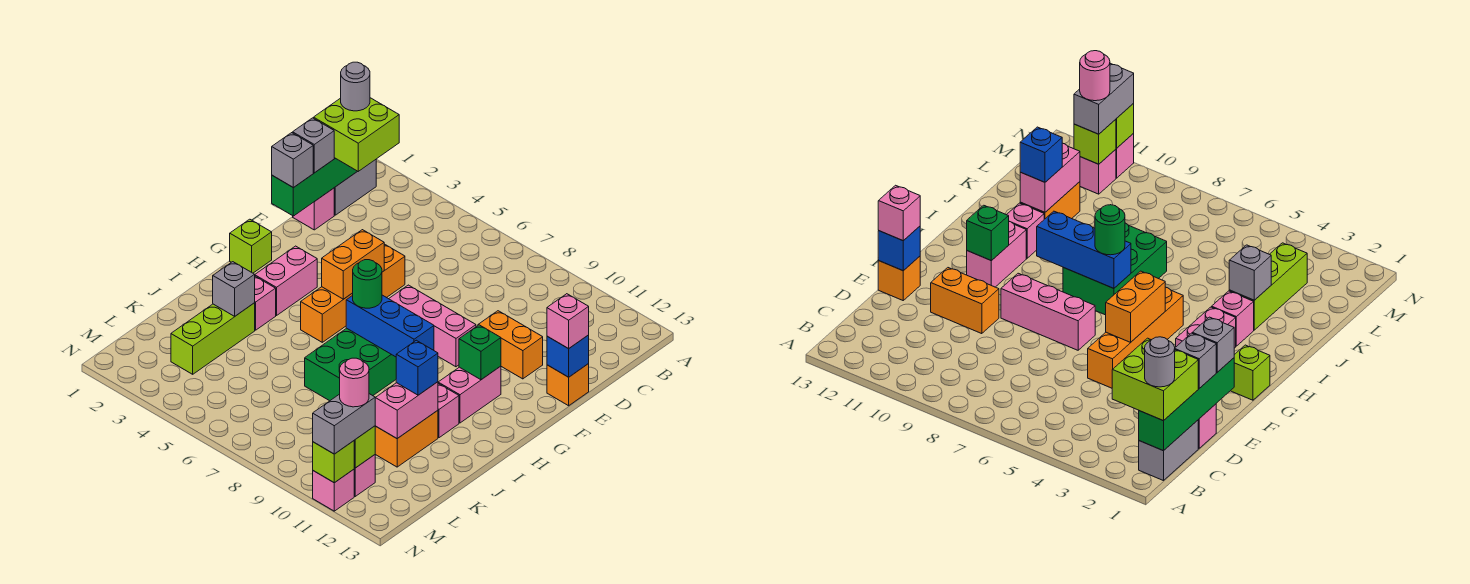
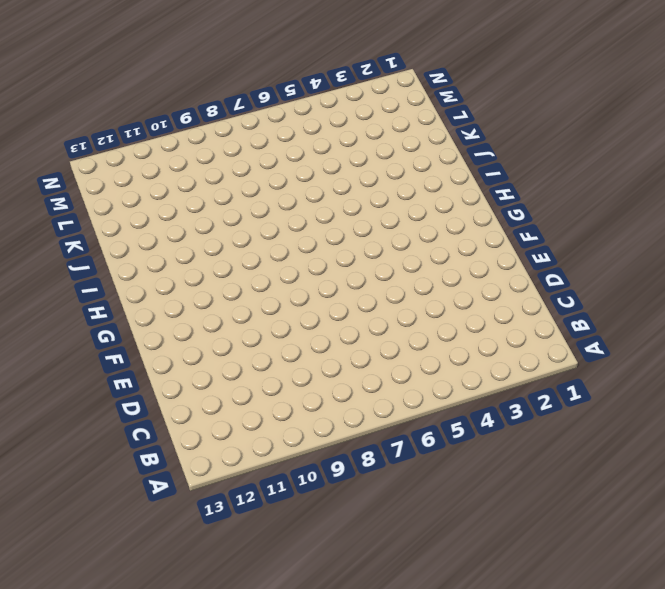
none -> grey brick B1:C1 level 1
none -> pink brick D1 level 1
none -> orange brick E5:H5 level 1
none -> orange brick E10:E11 level 1

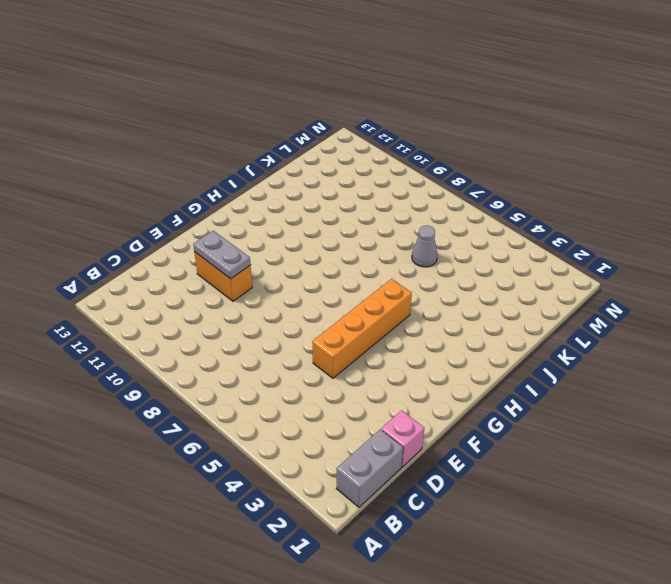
grey plate E10:E11 level 2 -> none
grey cone K6 level 1 -> none
none -> orange brick E13 level 1
none -> pink brick F7:F9 level 1
none -> lime brick G1 level 1
none -> pink brick G3:H3 level 1

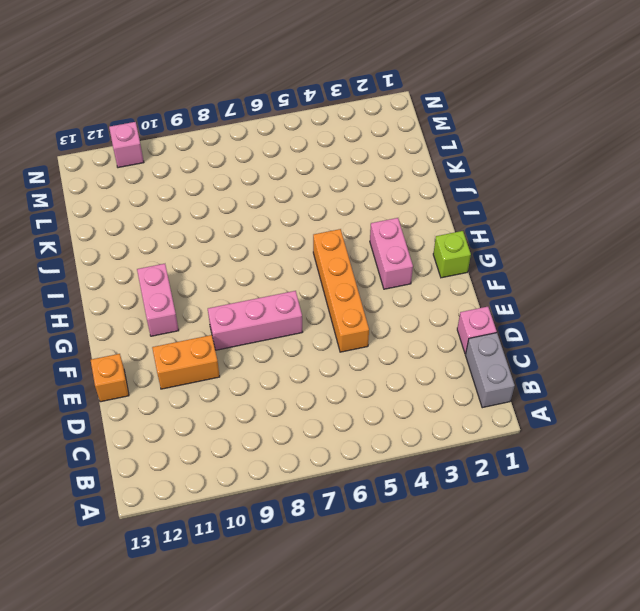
none -> green brick H7:J8 level 1
none -> pink brick I3 level 1
none -> pink brick I11 level 1
none -> lime brick J3:L3 level 1

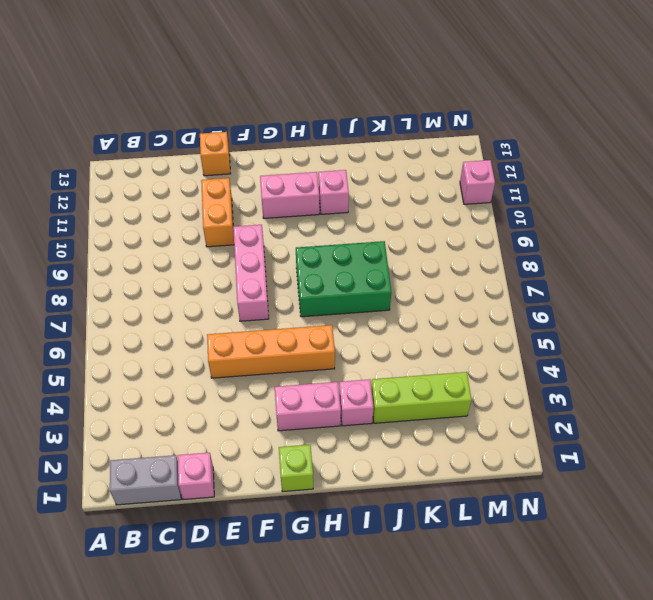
none -> orange brick J11:K11 level 1
none -> pink brick M11 level 1
none -> green brick B1:E1 level 2
none -> blue brick E13 level 2

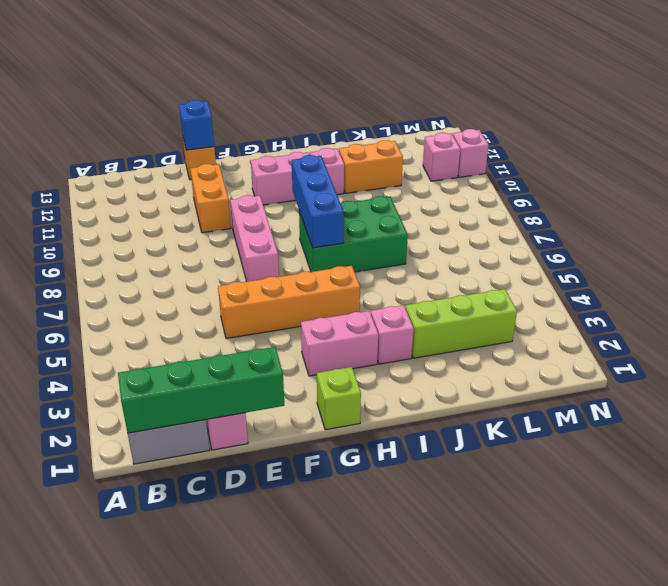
none -> orange brick F5:G5 level 2
none -> green brick G11 level 2
none -> grey brick J3 level 2
none -> pink brick J11:K11 level 2

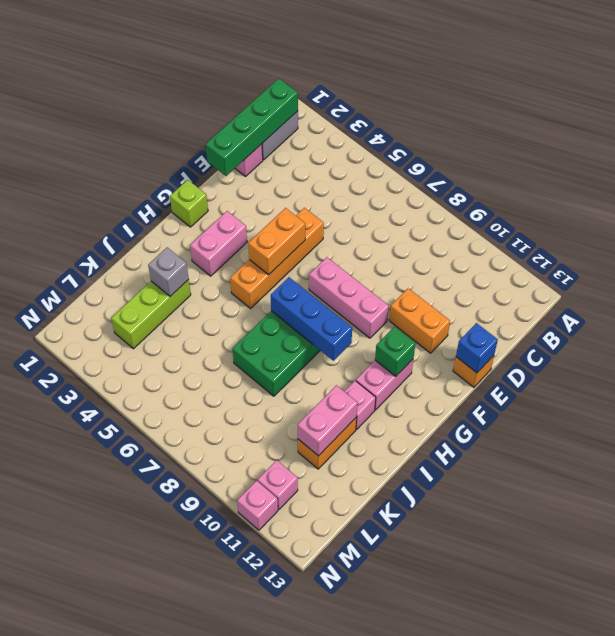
none -> pink brick I3 level 1
none -> lime brick M11 level 2
none -> lime brick N11 level 2
none -> lime brick B1:C2 level 3

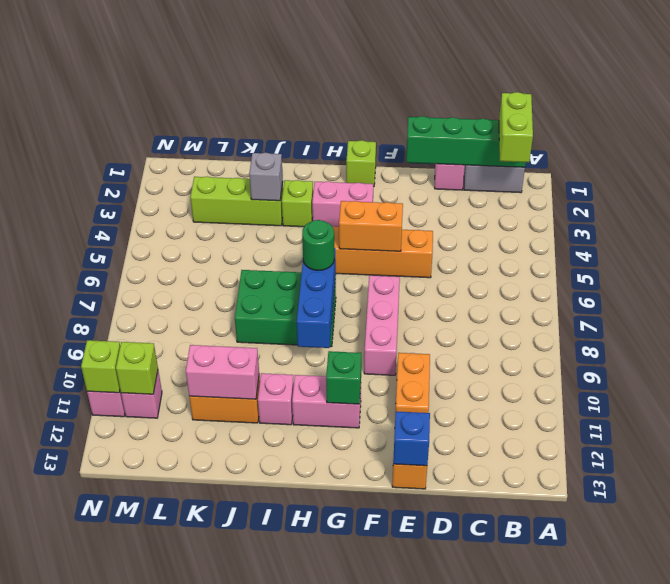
lime brick B1:B2 level 3 -> lime brick B1:C2 level 3
lime brick I3 level 1 -> pink brick I3 level 1
none -> grey brick D1 level 3
none -> grey brick E1 level 3
none -> pink brick E13 level 3
none -> blue brick J11 level 3

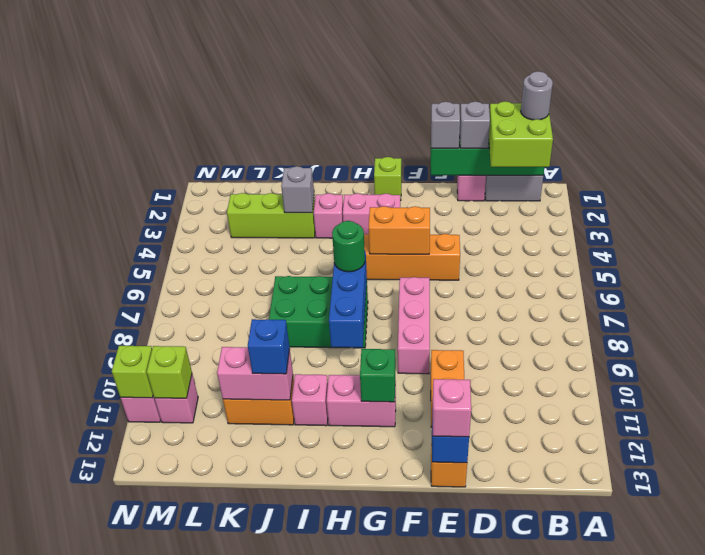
none -> grey brick M11:N11 level 3
none -> pink round brick M11 level 4

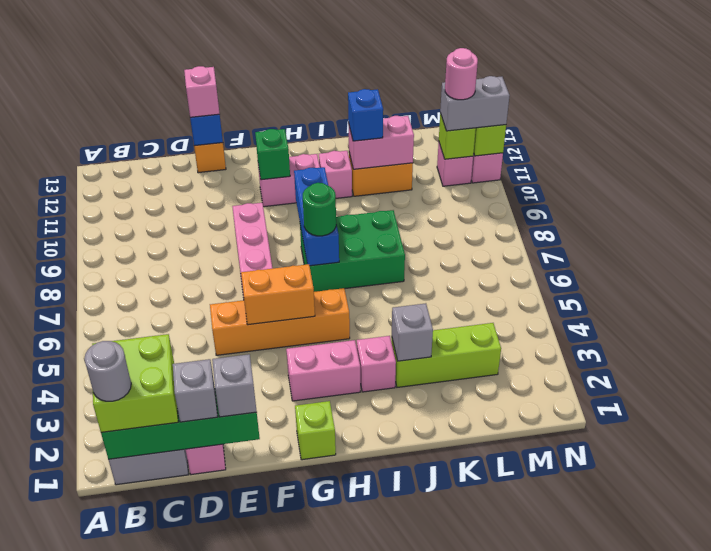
none -> orange brick E10:E11 level 1

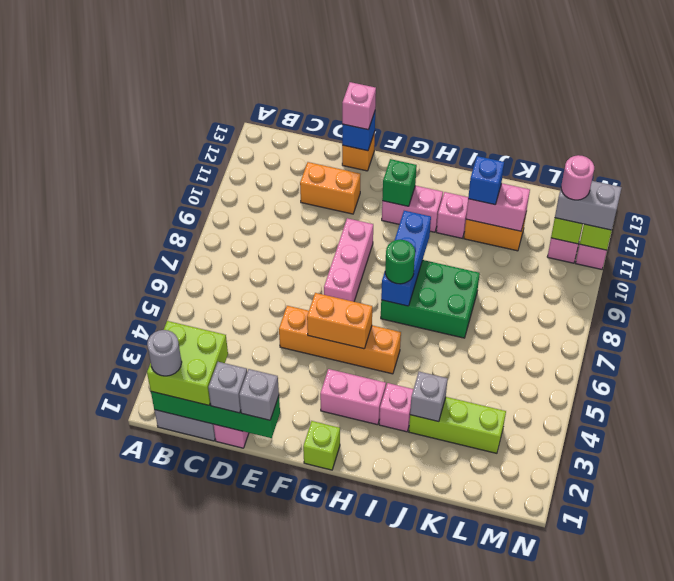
orange brick D11:E11 level 1 -> orange brick E10:E11 level 1

